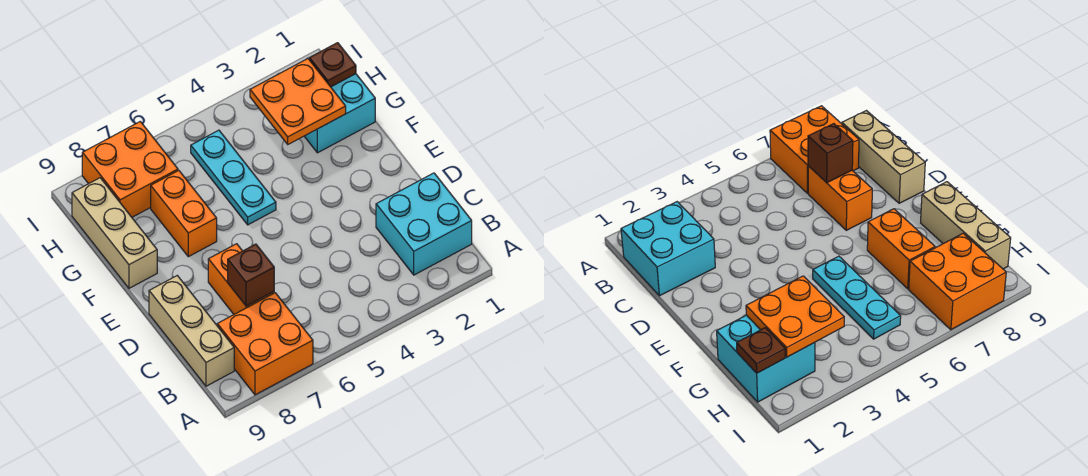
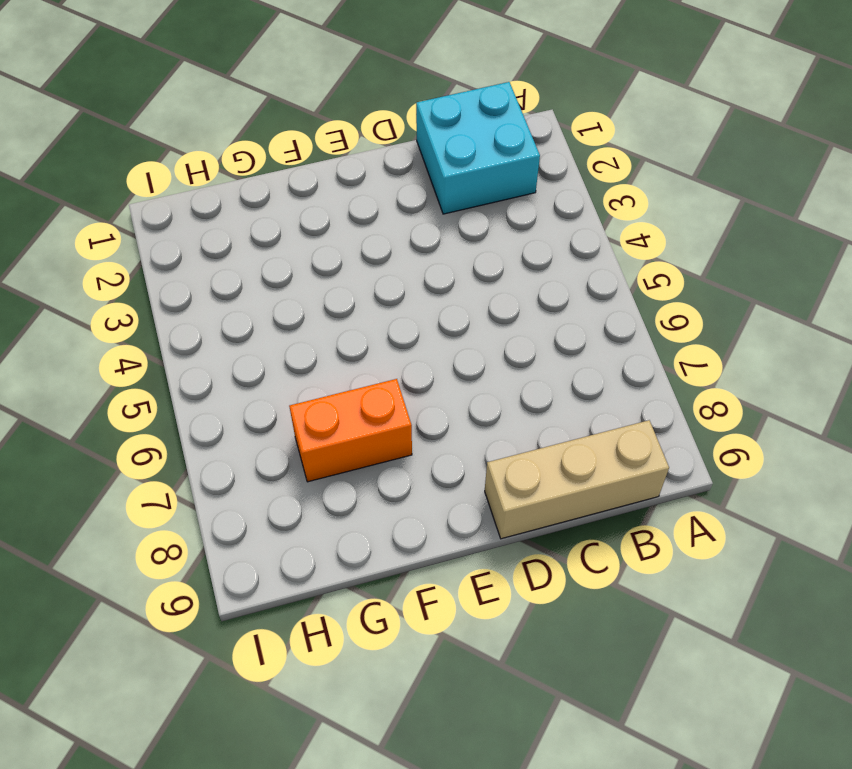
none -> orange brick A7:B8 level 1
none -> orange brick C7:D7 level 1
none -> cyan plate F5:H5 level 1

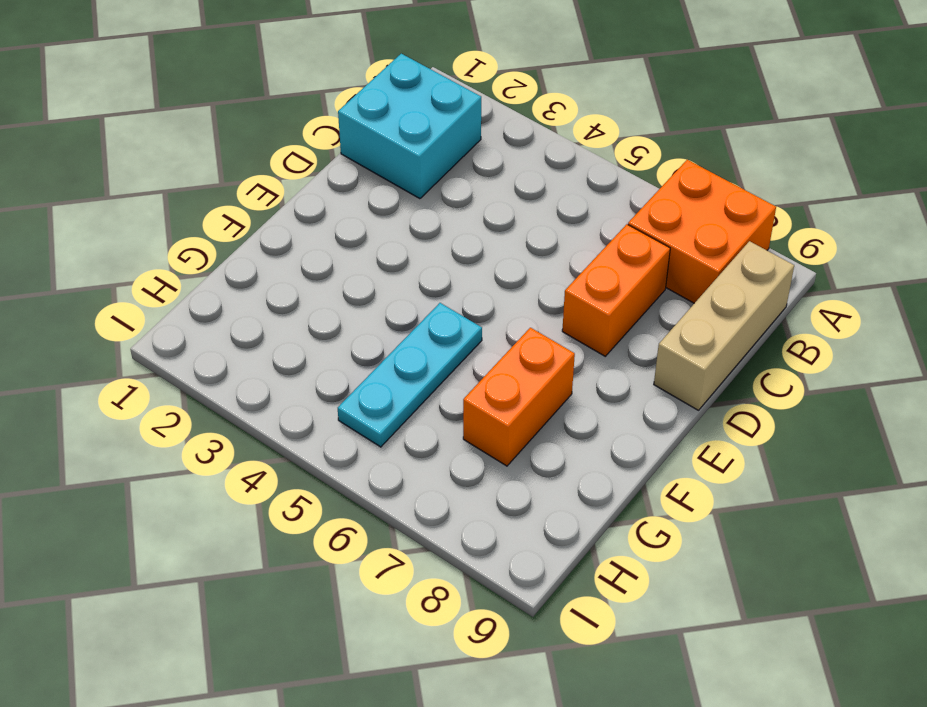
none -> tan brick F9:H9 level 1
none -> cyan brick G1:H2 level 1
none -> orange brick H7:I8 level 1

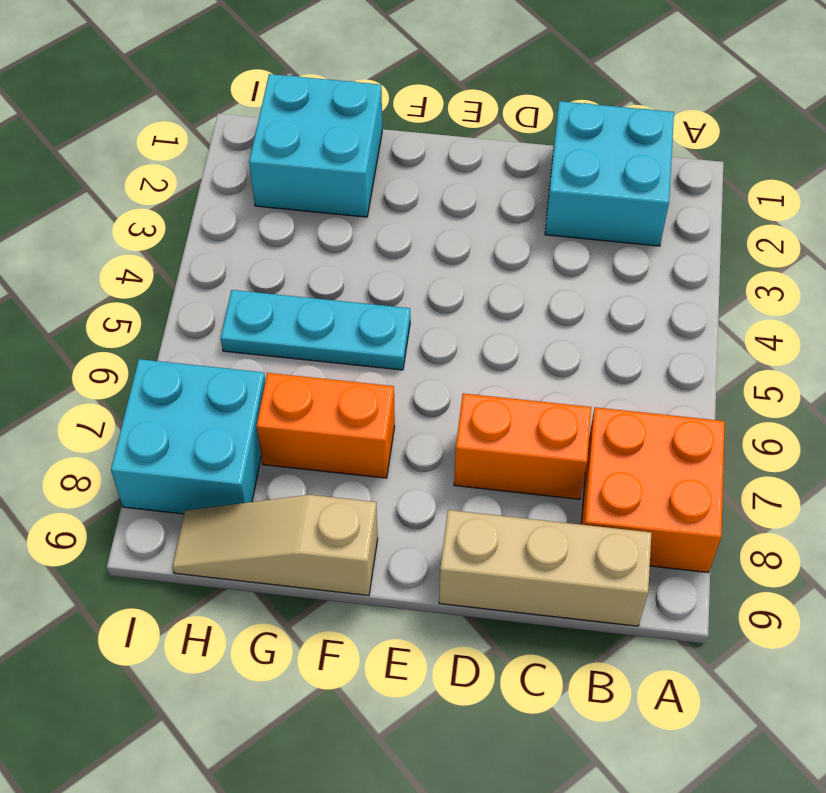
tan slope F9:H9 level 1 top F -> tan brick F9:H9 level 1
cyan brick H7:I8 level 1 -> orange brick H7:I8 level 1
none -> brown brick C7 level 2
none -> orange plate G2:H3 level 2
none -> brown plate H1 level 2

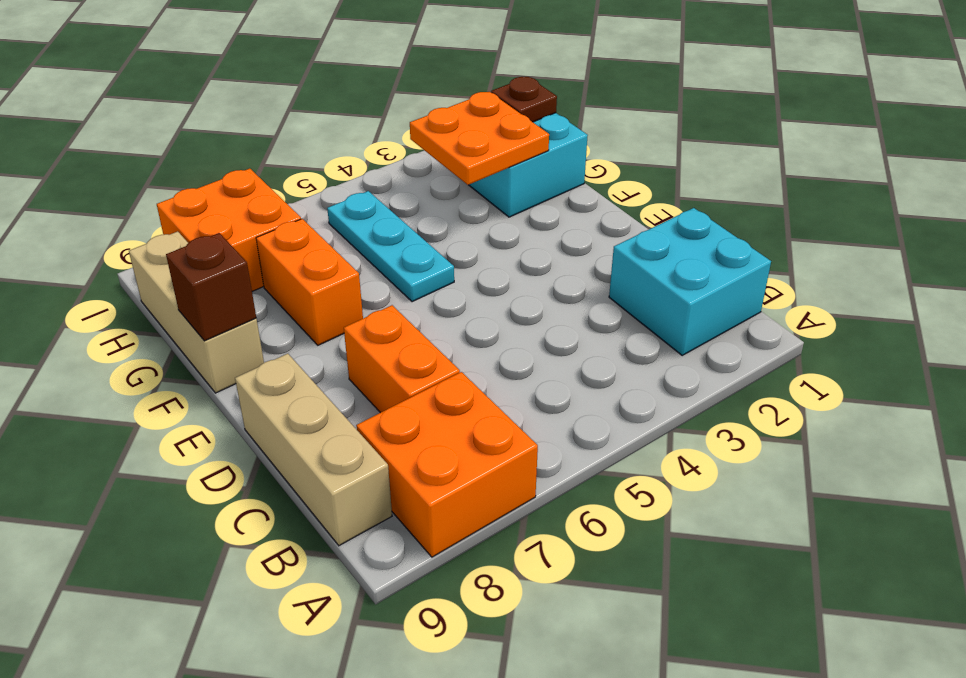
brown brick F9 level 2 -> brown brick C7 level 2

